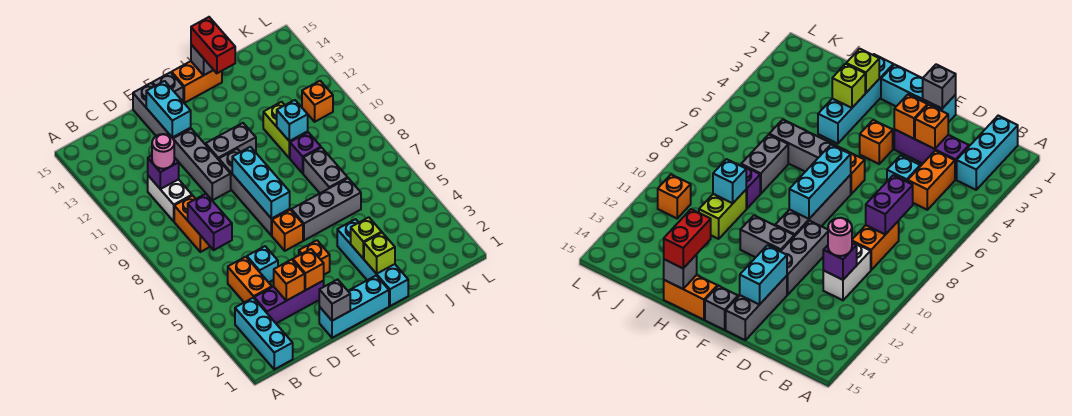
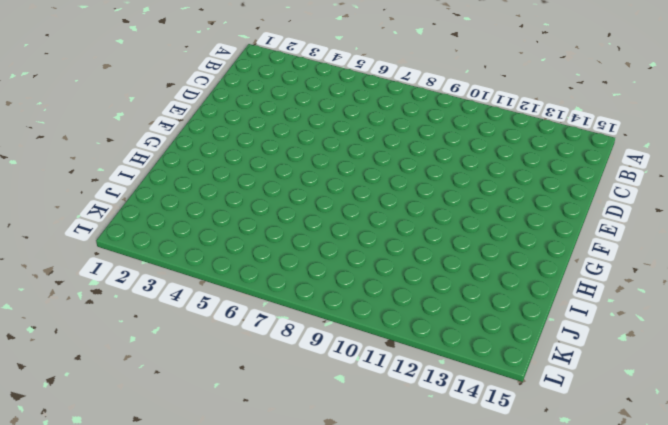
none -> cyan brick B1:B3 level 1
none -> purple brick C3:E3 level 1
none -> orange brick C4:C5 level 1
none -> orange brick C8:C9 level 1

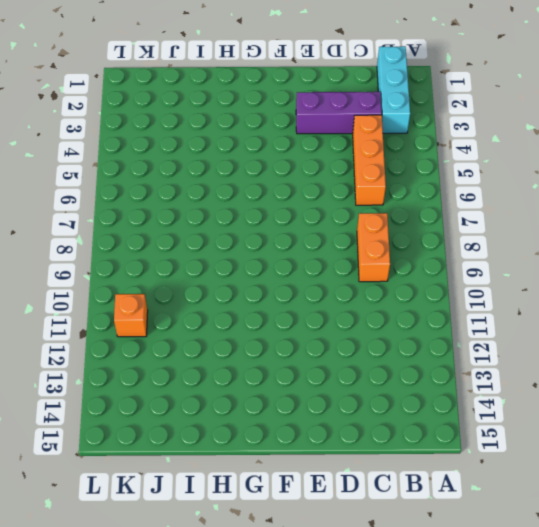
orange brick C4:C6 level 1 -> orange brick C4:C5 level 1
none -> white brick C10:C11 level 1
none -> cyan brick D5 level 1
none -> cyan brick E1:G1 level 1
none -> grey brick E10:E12 level 1

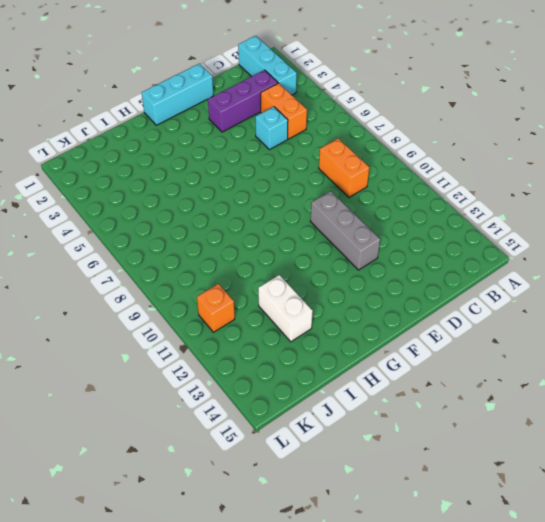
white brick I12:I13 level 1 -> white brick C10:C11 level 1
none -> grey brick E13:E15 level 1
none -> orange brick F4 level 1
none -> orange brick F6 level 1
none -> grey brick F7:F10 level 1

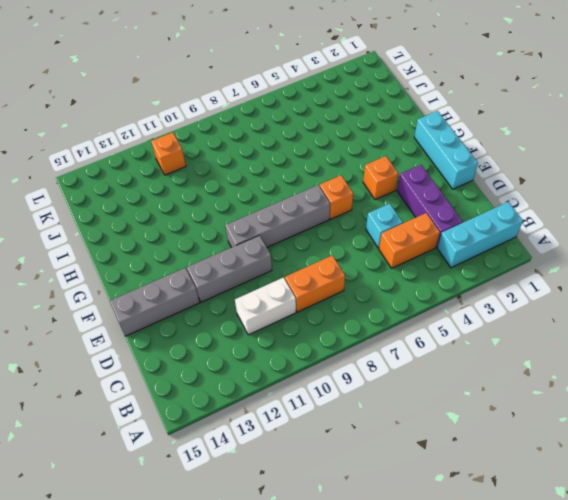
none -> grey brick F11:G11 level 1
none -> grey brick F15 level 1
none -> grey brick G6:I6 level 1
none -> orange brick G15:H15 level 1

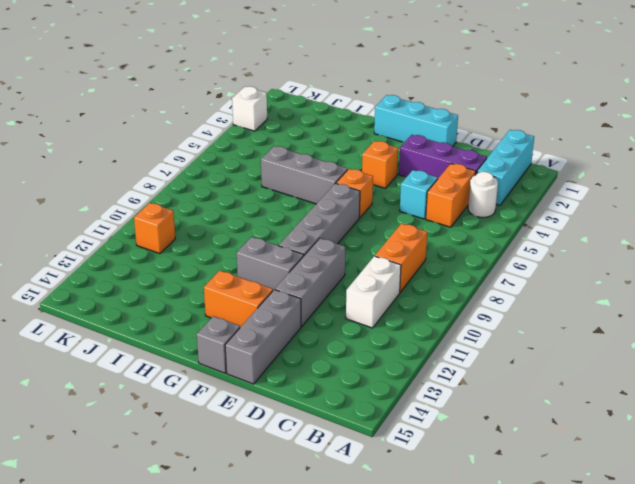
white round brick B4 level 1 -> none
orange brick F13:G13 level 1 -> orange brick G15:H15 level 1
white brick L3 level 1 -> none
none -> cyan brick H1:H4 level 1
none -> grey brick I7:I8 level 1
none -> purple brick I9 level 1
none -> lime brick I10:I11 level 1

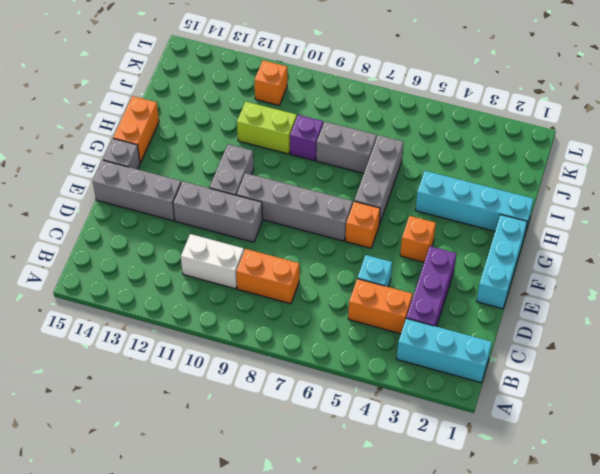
none -> purple brick C7:C8 level 2
none -> purple brick C11 level 2
none -> orange brick D3 level 2
none -> grey brick E1 level 2

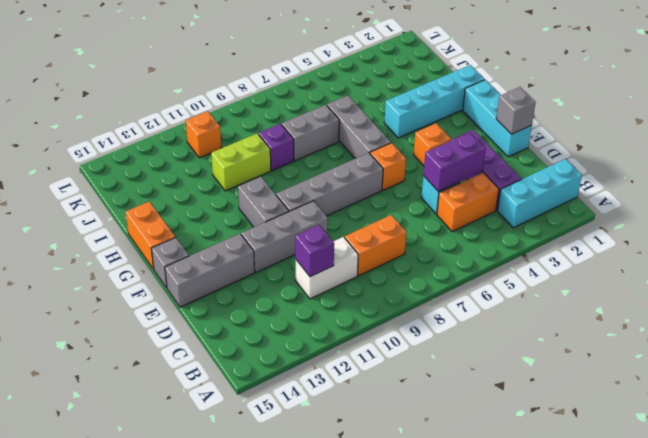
purple brick D4:D5 level 2 -> purple brick C7:C8 level 2
none -> orange brick D3 level 2
none -> orange brick E3 level 2
none -> cyan brick E13:E14 level 2
none -> cyan brick F7:F9 level 2

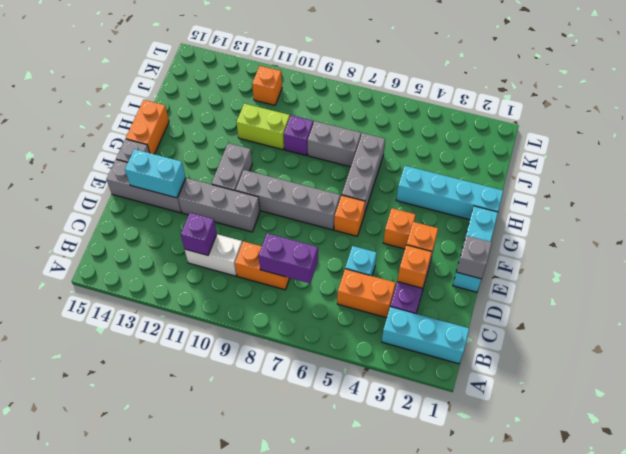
none -> cyan brick F7:F9 level 2
none -> lime brick H2 level 2
none -> lime brick H3 level 2
none -> grey brick H15 level 2

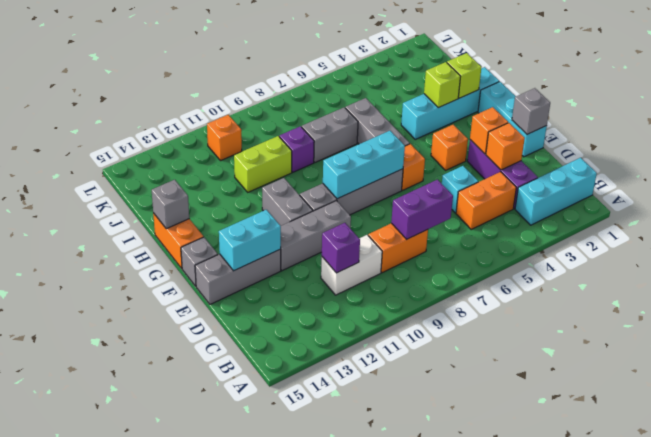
none -> cyan brick I10 level 2
none -> pink round brick C11 level 3
none -> red brick H14:H15 level 3

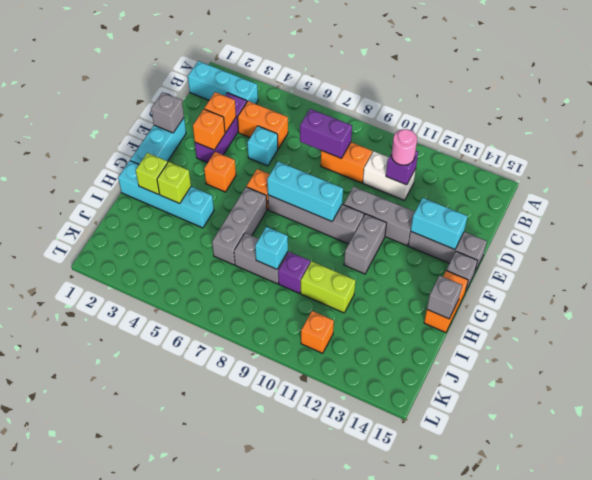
cyan brick I8 level 2 -> cyan brick I10 level 2
none -> red brick H14:H15 level 3

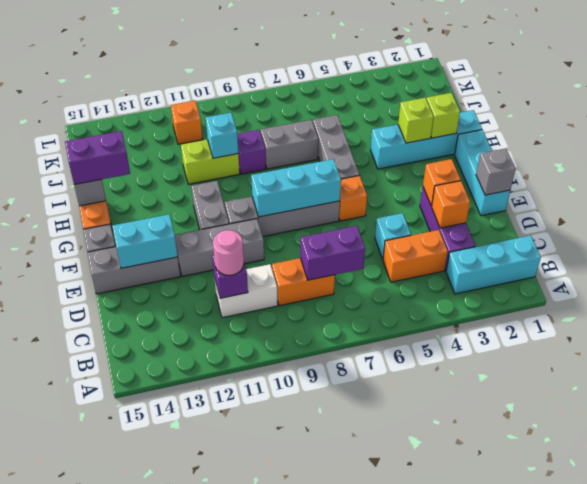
purple brick H14:H15 level 3 -> red brick H14:H15 level 3
none -> orange brick F4 level 1

